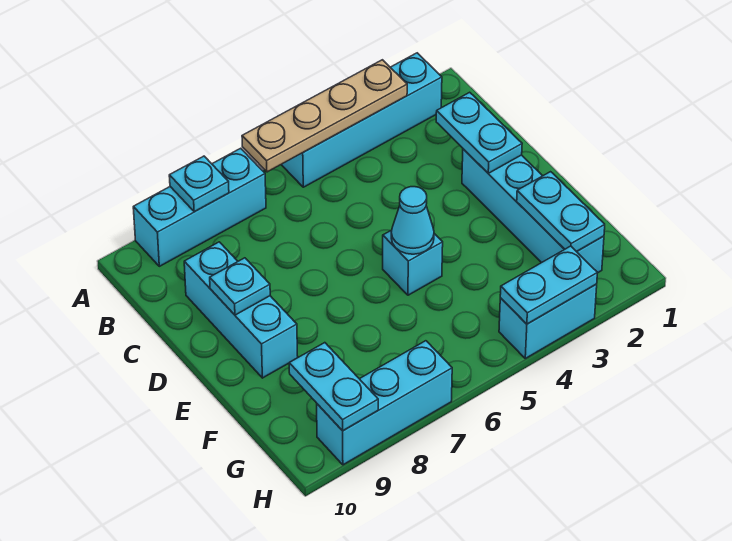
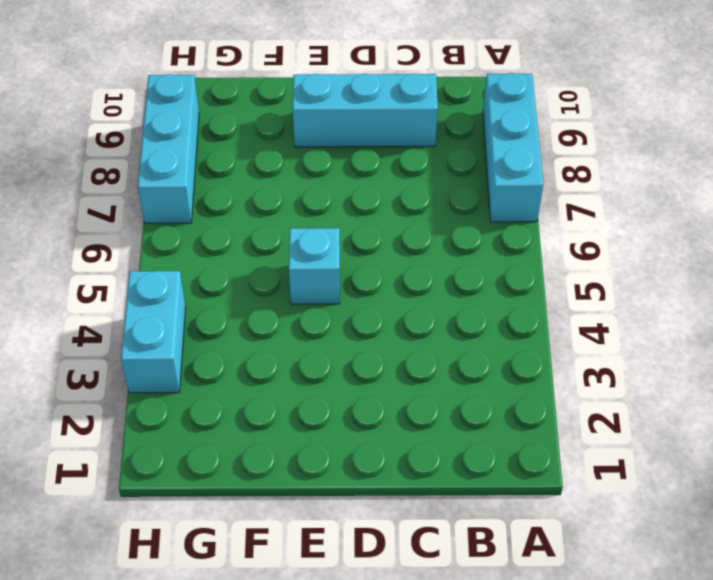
none -> cyan brick A2:A5 level 1
none -> cyan brick D2:G2 level 1
none -> tan plate A3:A6 level 2

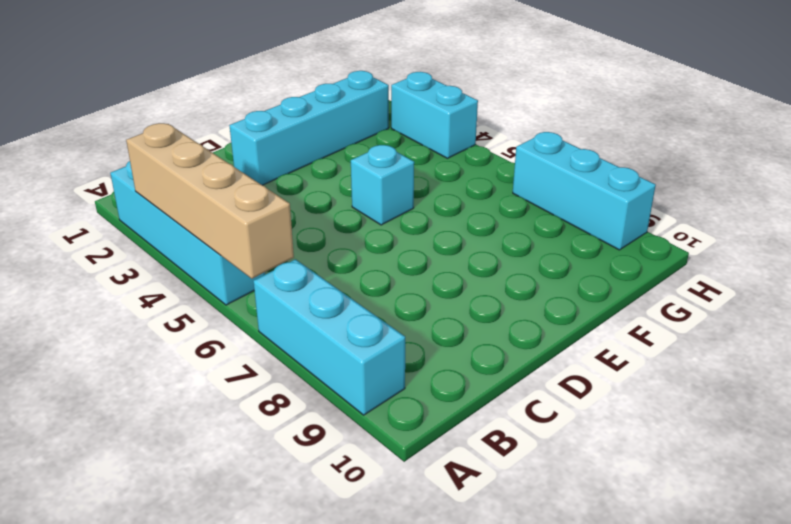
tan brick A3:A6 level 2 -> tan plate A3:A6 level 2
none -> cyan brick C9:E9 level 1
none -> cyan plate A8 level 2
none -> cyan plate C2:D2 level 2

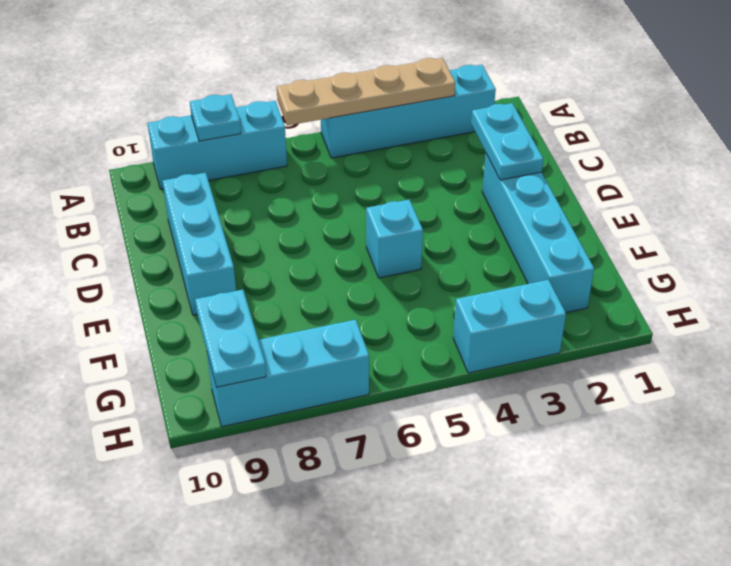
none -> cyan plate D9 level 2
none -> cyan cone E5 level 2
none -> cyan plate F2:G2 level 2

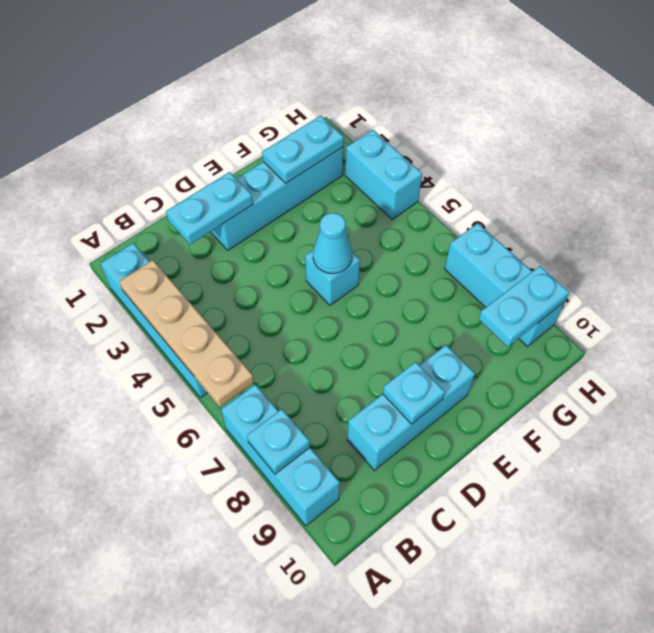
none -> cyan plate H3:H4 level 2

